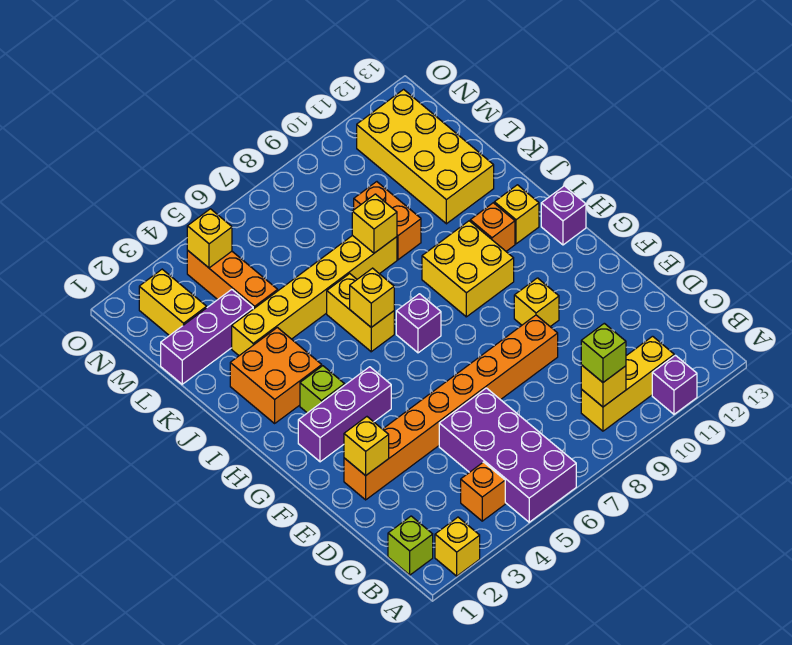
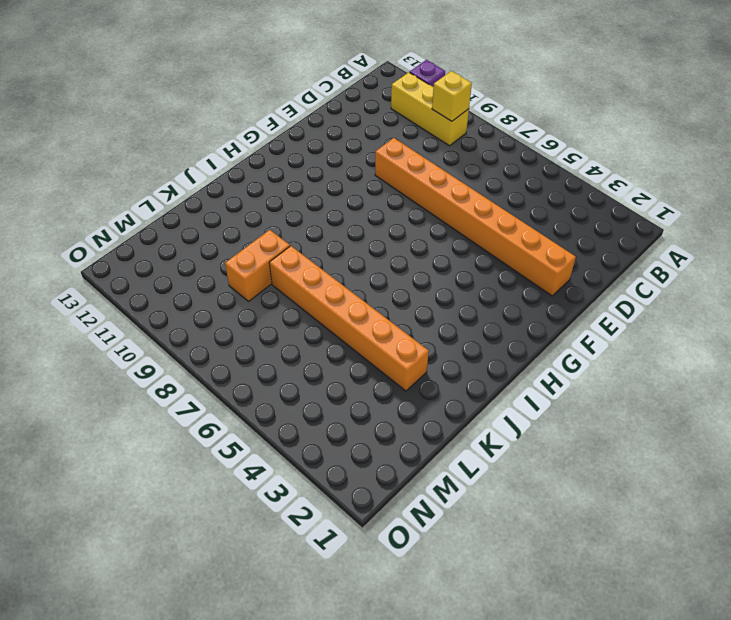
orange brick K3:K8 level 1 -> yellow brick K3:K8 level 1
none -> yellow brick A2 level 1
none -> purple brick A5:D6 level 1
none -> lime brick B1 level 1

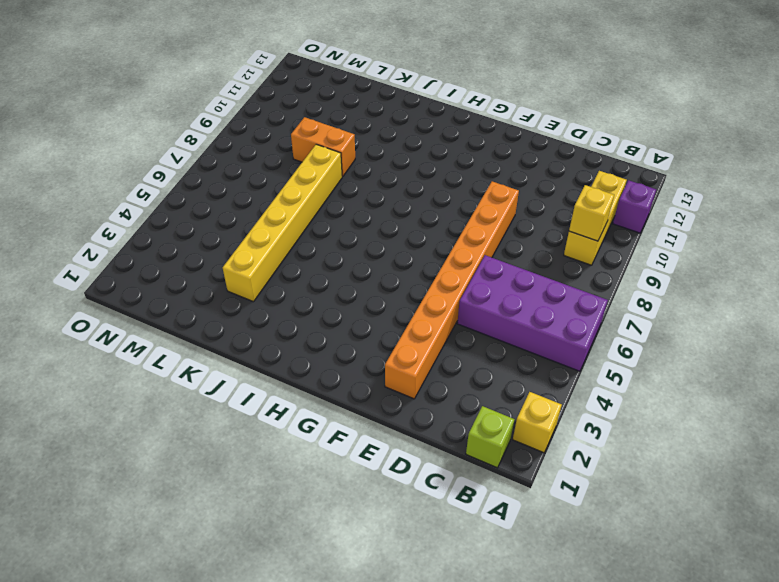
none -> orange brick B4 level 1
none -> yellow brick F10 level 1
none -> purple brick G2:G4 level 1

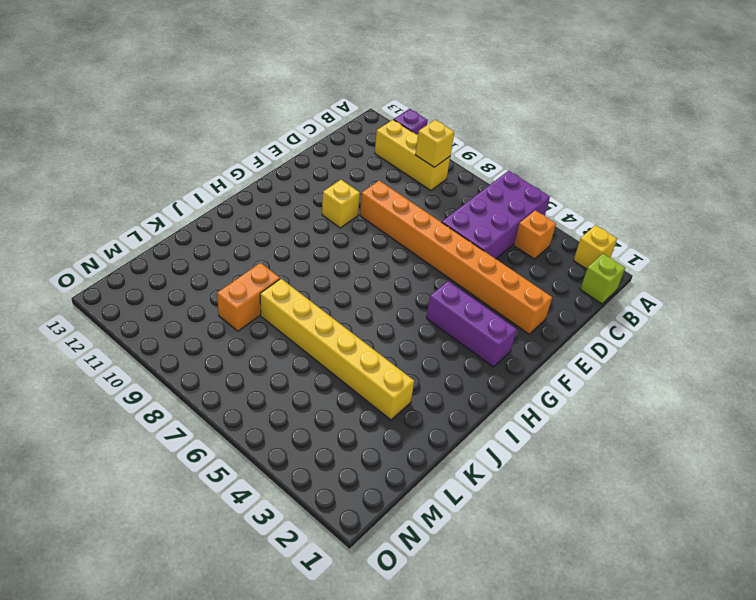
none -> lime brick H3 level 1
none -> purple brick H7 level 1
none -> yellow brick H9:I10 level 1

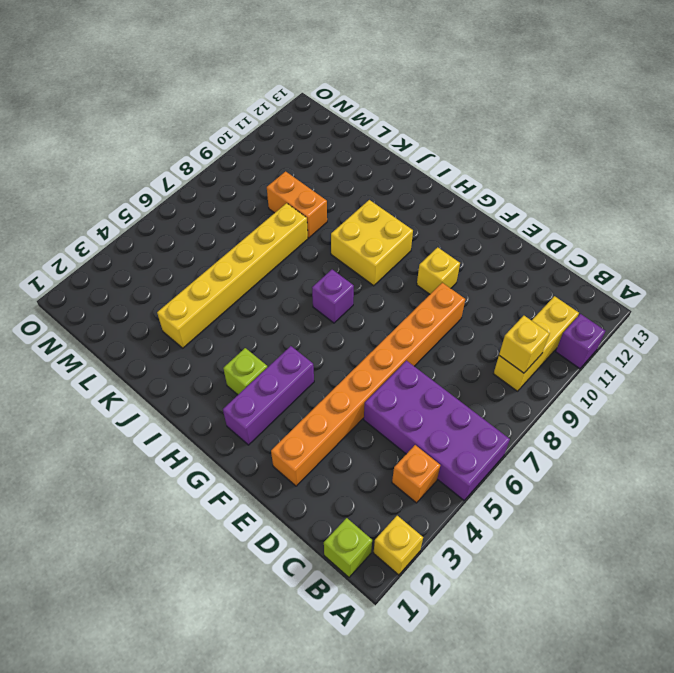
none -> purple brick H13 level 1
none -> orange brick I2:J3 level 1
none -> yellow brick I6:J6 level 1

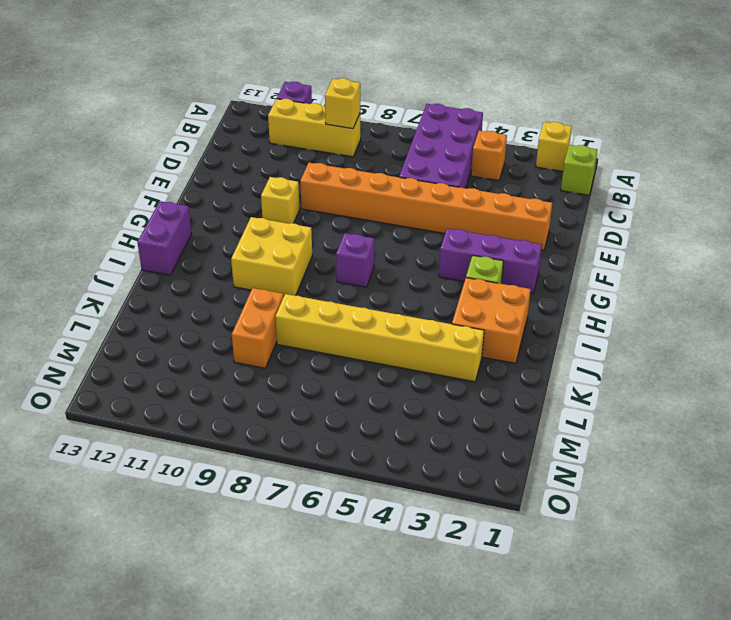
purple brick H13:I13 level 1 -> purple brick H13 level 1
none -> yellow brick I6:J6 level 1
none -> orange brick I11 level 1
none -> yellow brick I12 level 1

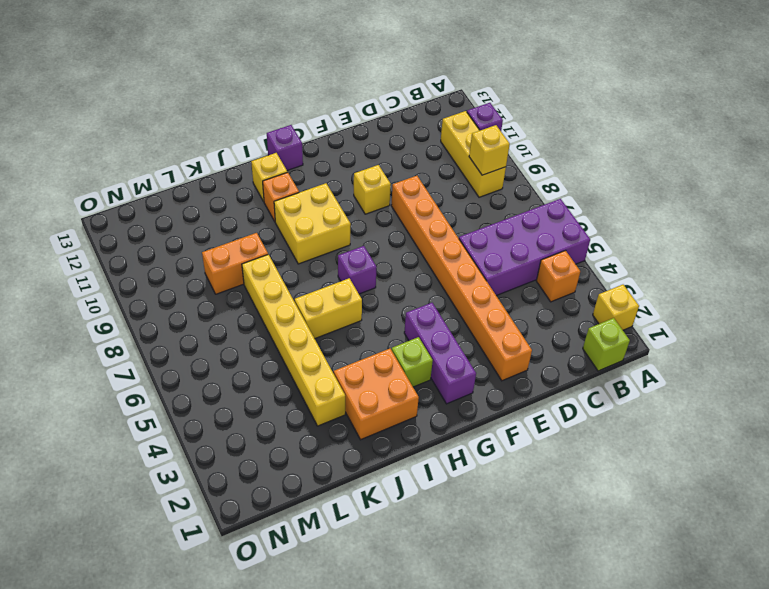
none -> yellow brick K11:N12 level 1
none -> purple brick L1:L3 level 1
none -> orange brick L4:N4 level 1

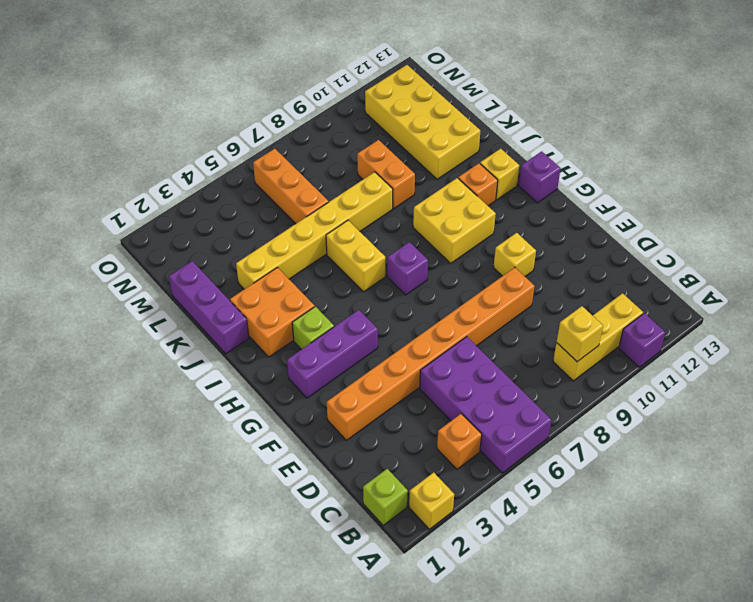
purple brick J1:L1 level 1 -> purple brick L1:L3 level 1
orange brick L6:N6 level 1 -> orange brick L4:N4 level 1
none -> yellow brick M2:N2 level 1
none -> yellow brick E2 level 2
none -> yellow brick I6 level 2

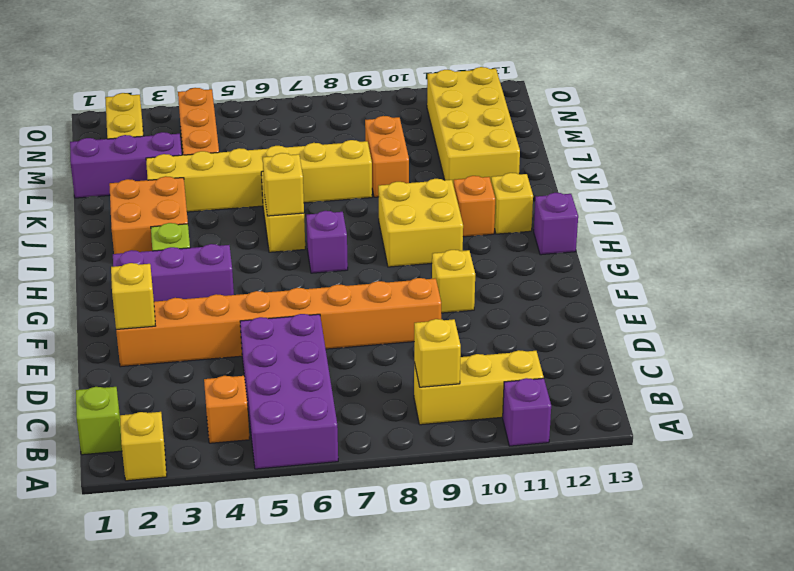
none -> yellow brick K8 level 2
none -> yellow brick N4 level 2
none -> lime brick B9 level 3

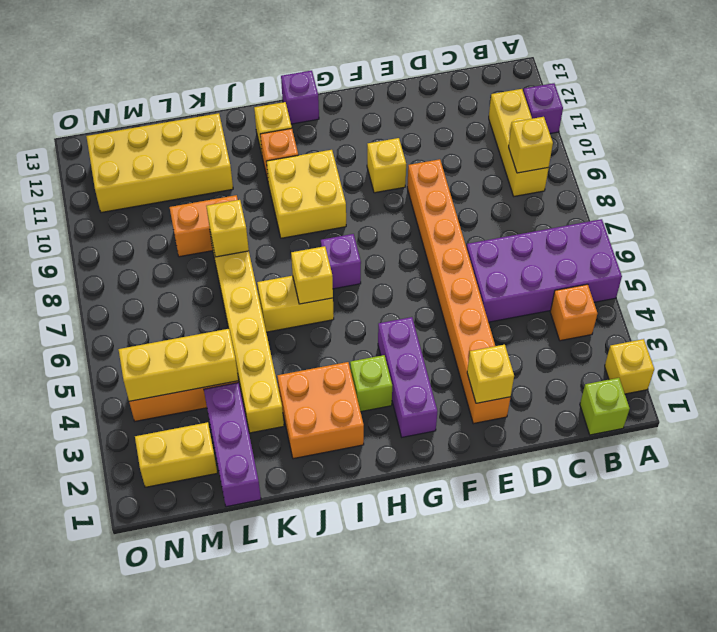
yellow brick L4:N4 level 2 -> yellow brick N4 level 2
none -> lime brick B9 level 3

